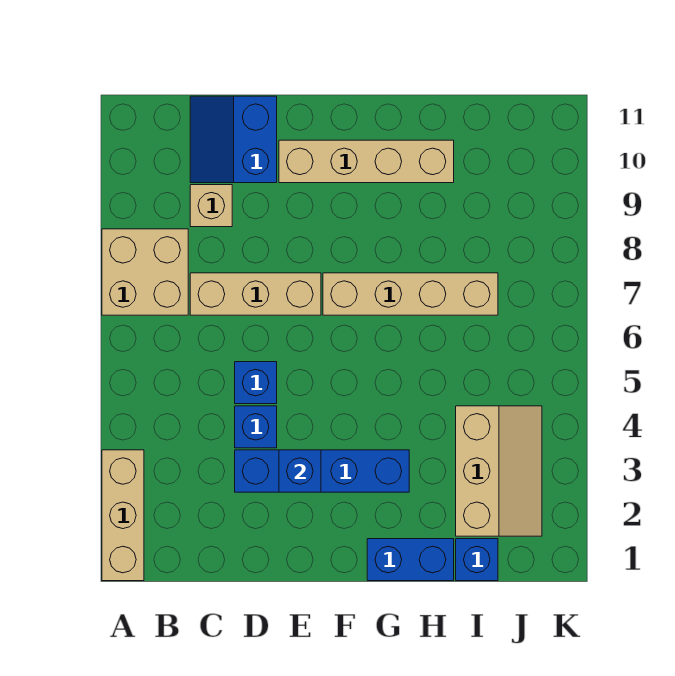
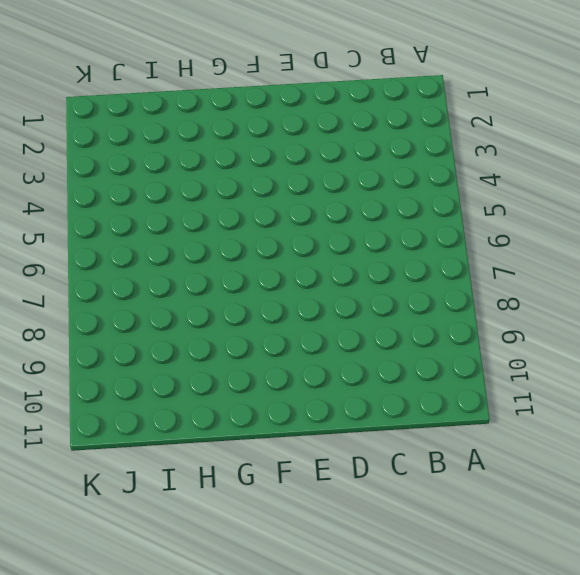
none -> tan brick A1:A3 level 1
none -> tan brick A7:B8 level 1
none -> tan brick C7:E7 level 1

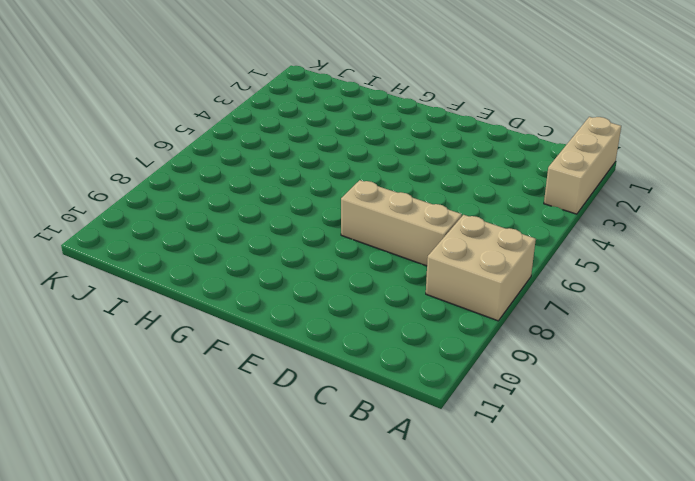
none -> tan brick C9 level 1
none -> blue slope C10:D11 level 1 top D
none -> blue brick D3:G3 level 1

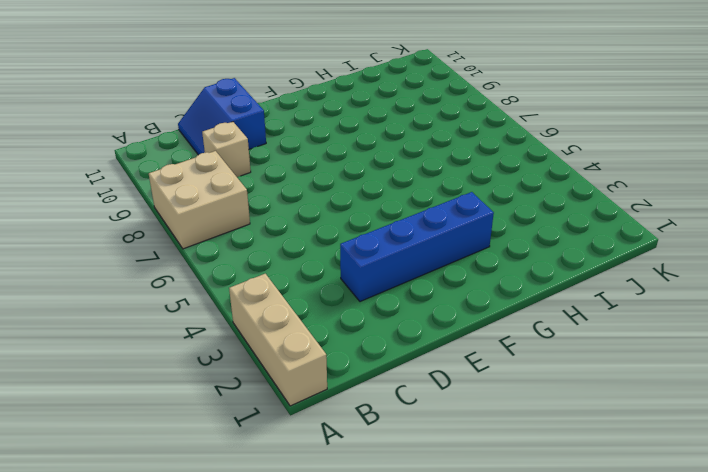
none -> tan brick C7:E7 level 1
none -> blue brick D4 level 1
none -> blue brick D5 level 1

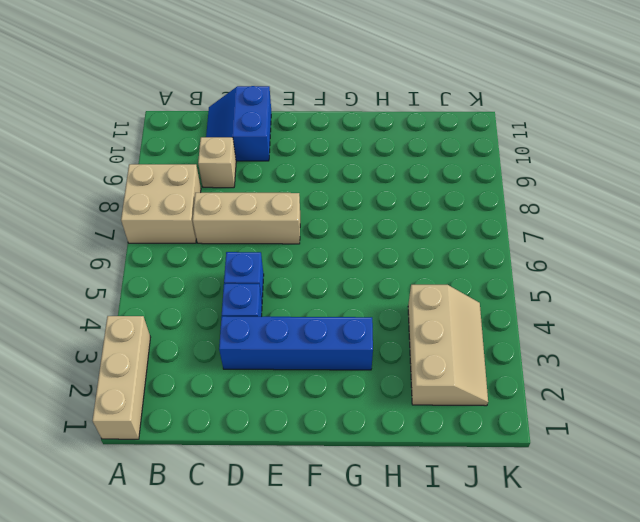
none -> tan brick E10:H10 level 1
none -> tan brick F7:I7 level 1
none -> blue brick G1:H1 level 1

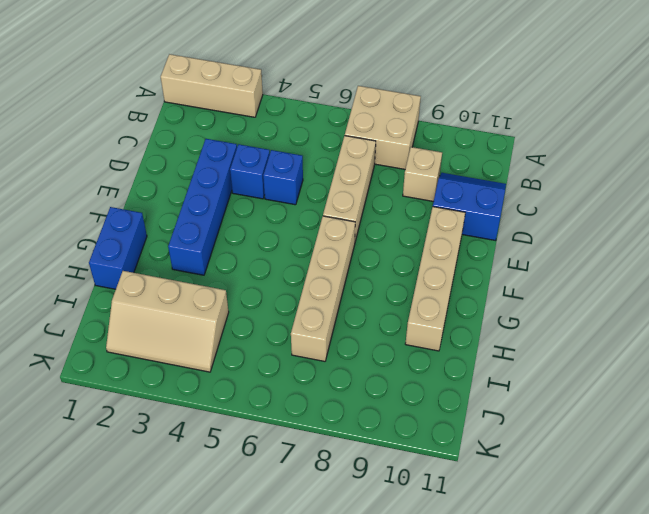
none -> blue brick I1 level 1
none -> blue brick E3 level 2

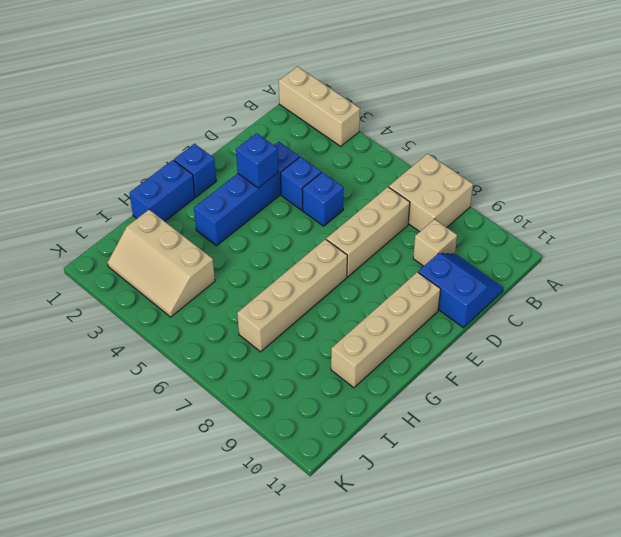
blue brick F1 level 1 -> blue brick I1 level 1

